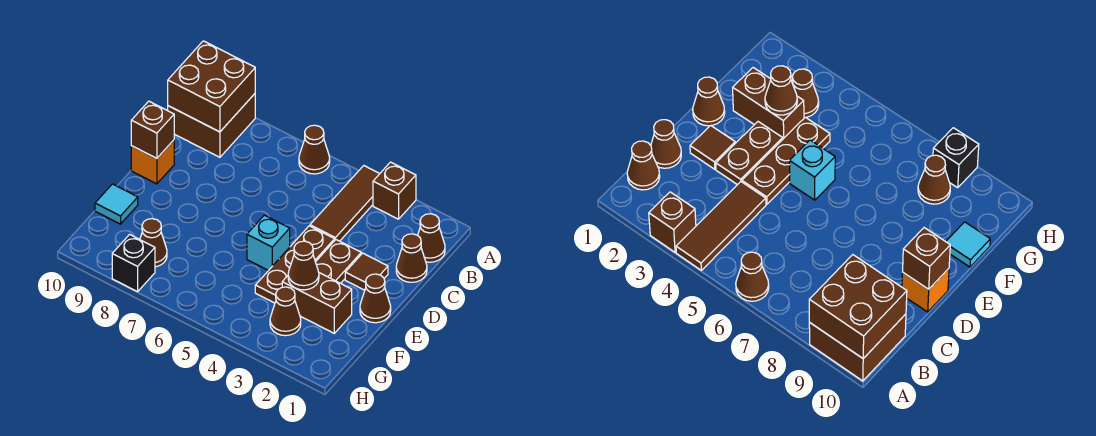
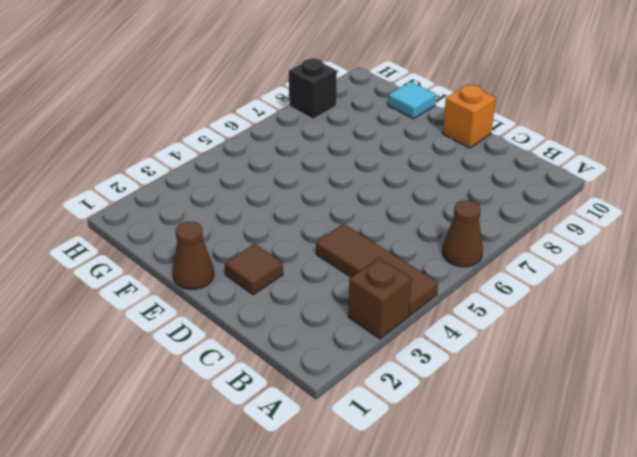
none -> brown brick A9:B10 level 1
none -> brown cone B1 level 1
none -> brown cone C1 level 1

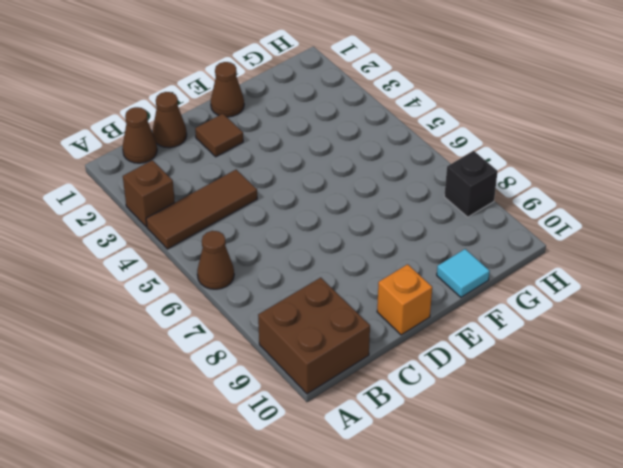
none -> brown plate D3:E3 level 1
none -> brown plate D4:F4 level 1
none -> cyan brick E5 level 1

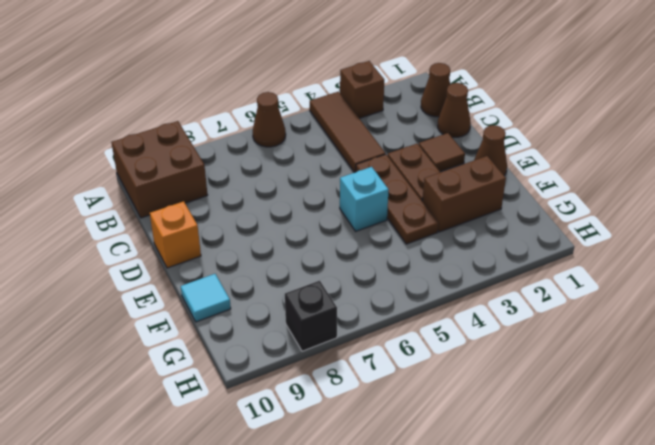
none -> brown cone G3 level 1
none -> brown cone G8 level 1
none -> brown brick A9:B10 level 2

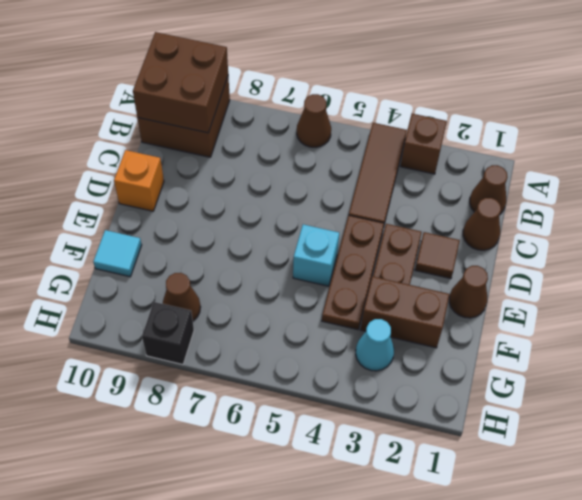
cyan cone G3 level 1 -> brown cone G3 level 1
none -> brown brick D10 level 2
none -> brown cone F3 level 2

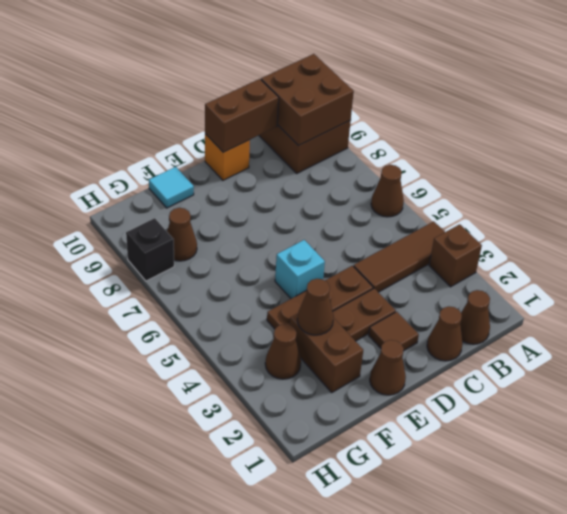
brown brick C10:D10 level 2 -> brown brick D10 level 2

